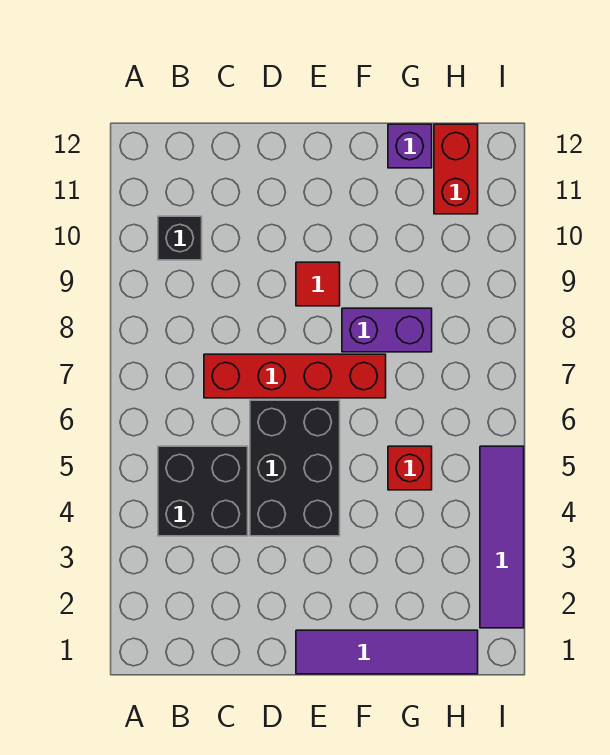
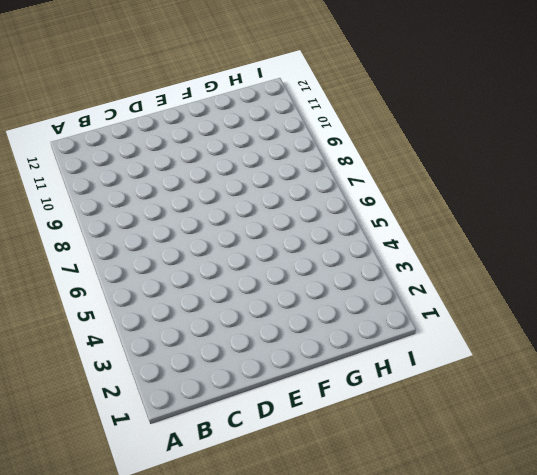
none -> black brick B4:C5 level 1
none -> black brick B10 level 1

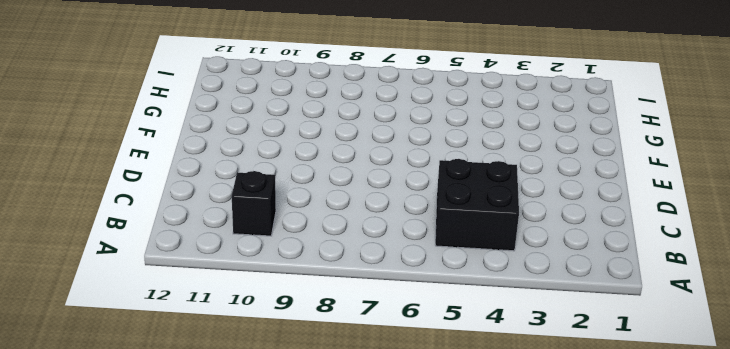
none -> red brick C7:F7 level 1
none -> black brick D4:E6 level 1

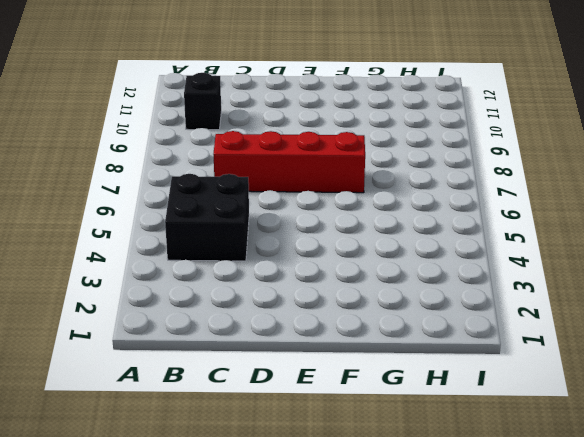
none -> black brick D4:E6 level 1
none -> purple tile E1:H1 level 1

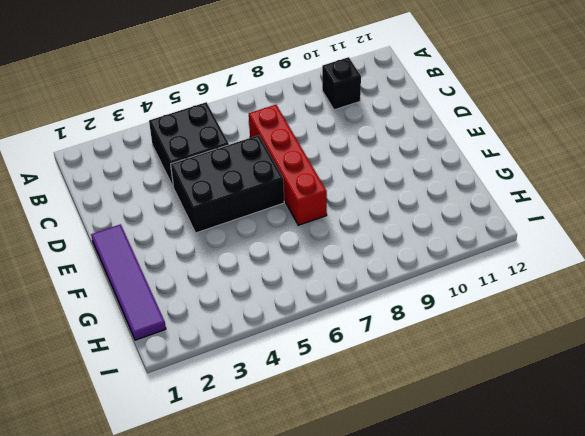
none -> red tile E9 level 1
none -> purple brick F8:G8 level 1

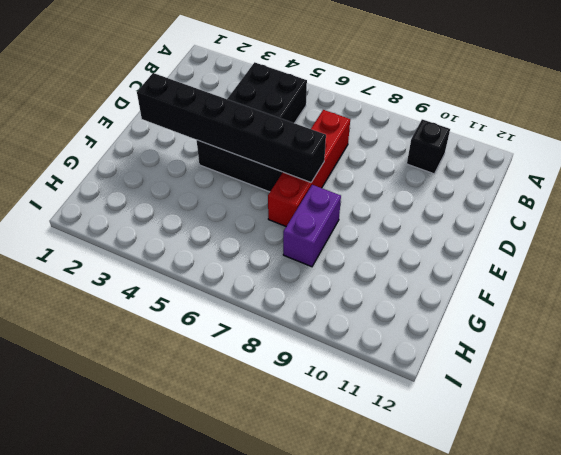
black brick E2:E7 level 2 -> none
none -> purple tile E1:H1 level 1
none -> red tile E9 level 1

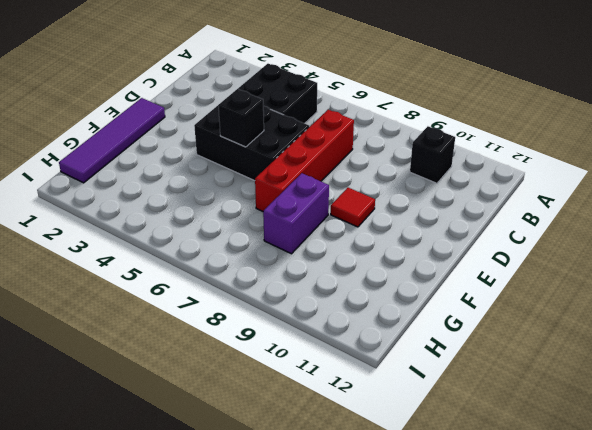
black brick E5 level 2 -> none
none -> red brick G5 level 1
none -> purple brick G12 level 1

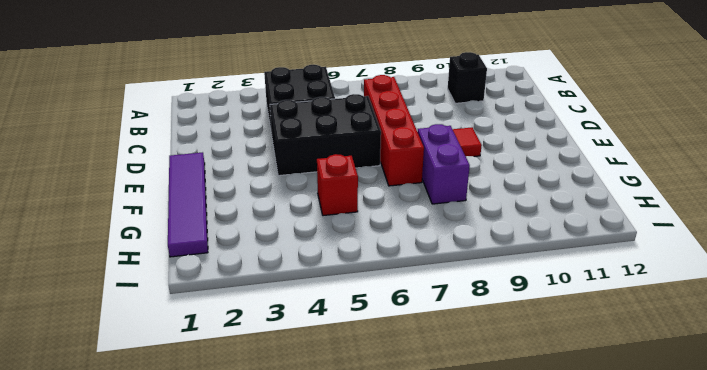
none -> purple brick G12 level 1
none -> red brick H11:H12 level 1

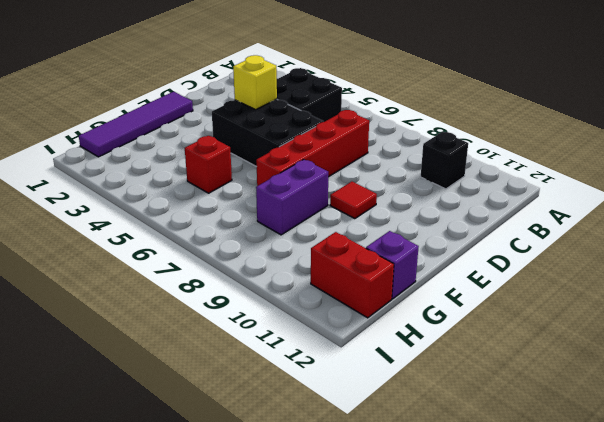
yellow brick D4 level 2 -> none
none -> purple tile I2:I5 level 1

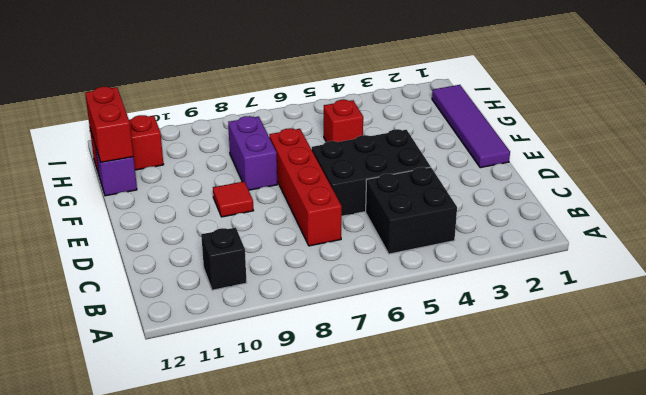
red brick G12:H12 level 2 -> none
none -> purple tile I2:I5 level 1

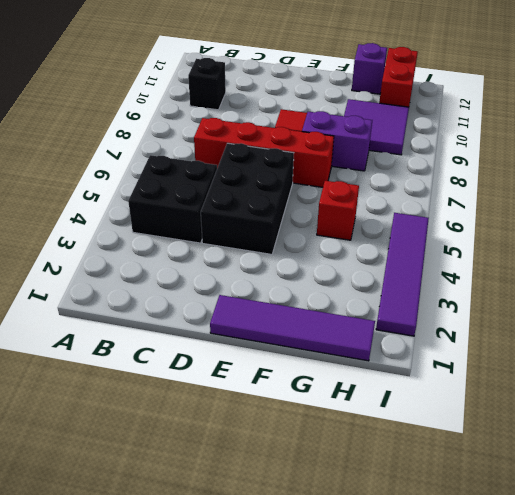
purple tile G9:H10 level 1 -> none

